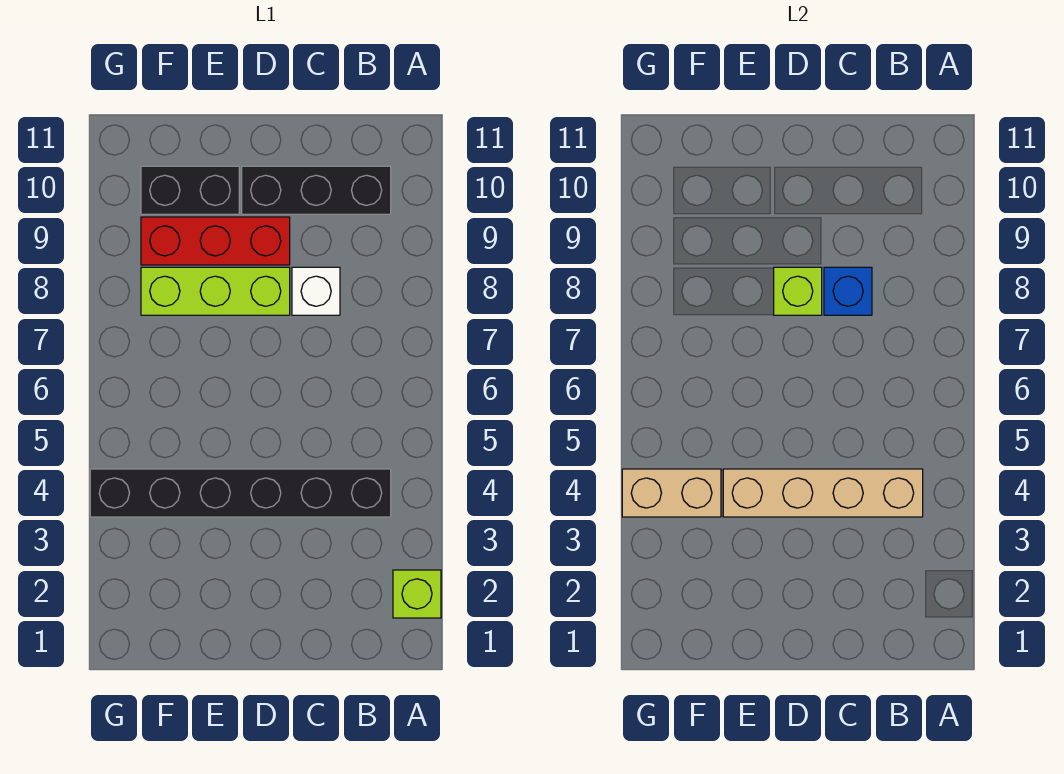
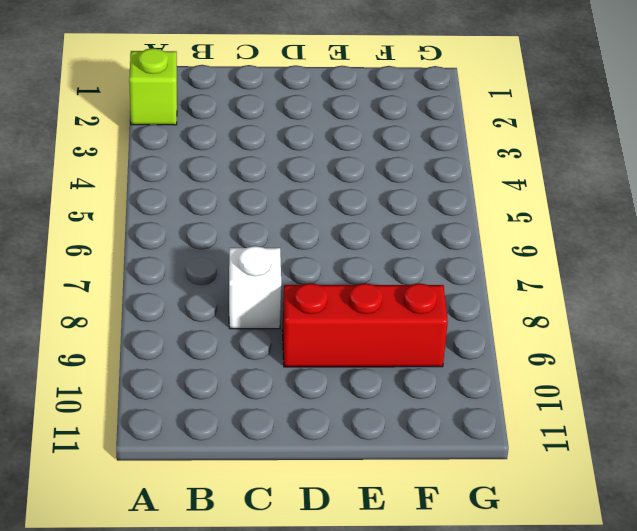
none -> black brick B4:G4 level 1
none -> black brick B10:D10 level 1

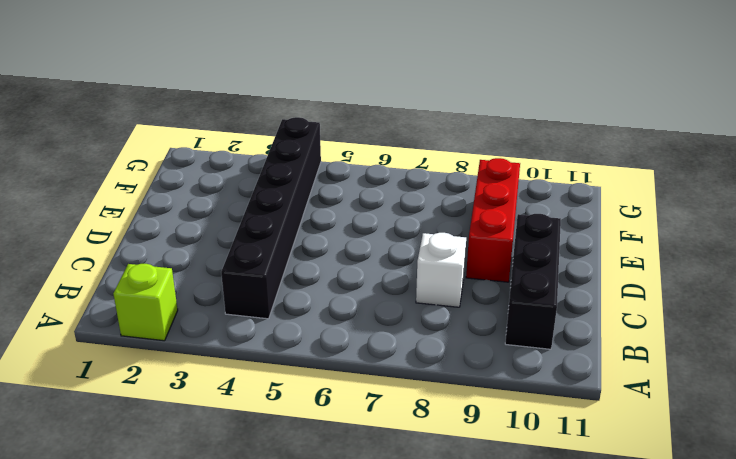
none -> lime brick D8:F8 level 1
none -> black brick E10:F10 level 1

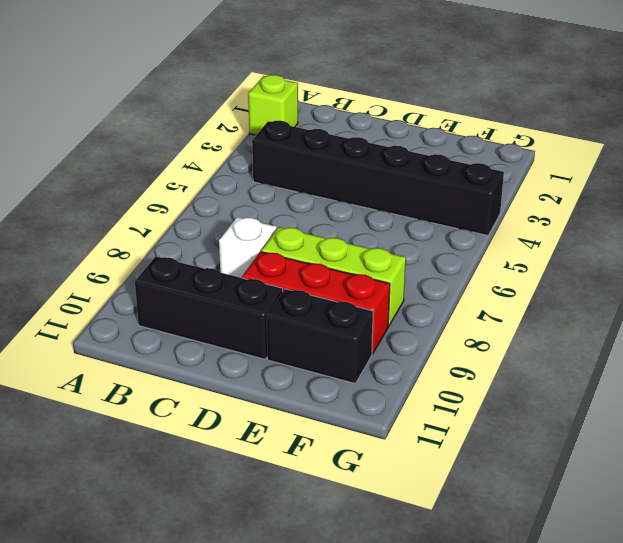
none -> tan brick B4:E4 level 2
none -> blue brick C8 level 2

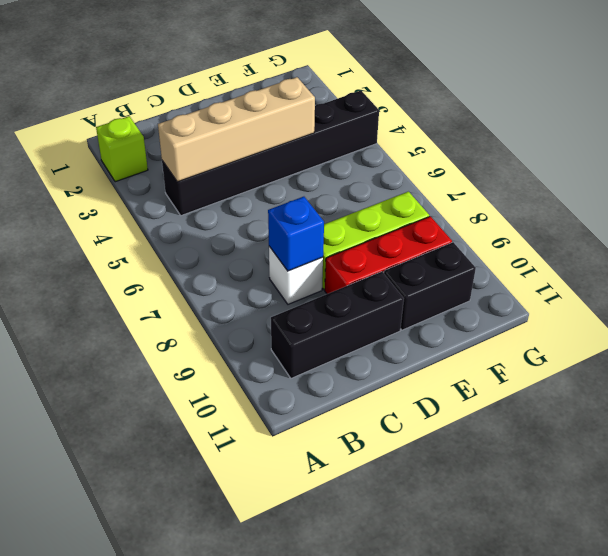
none -> lime brick D8 level 2
none -> tan brick F4:G4 level 2

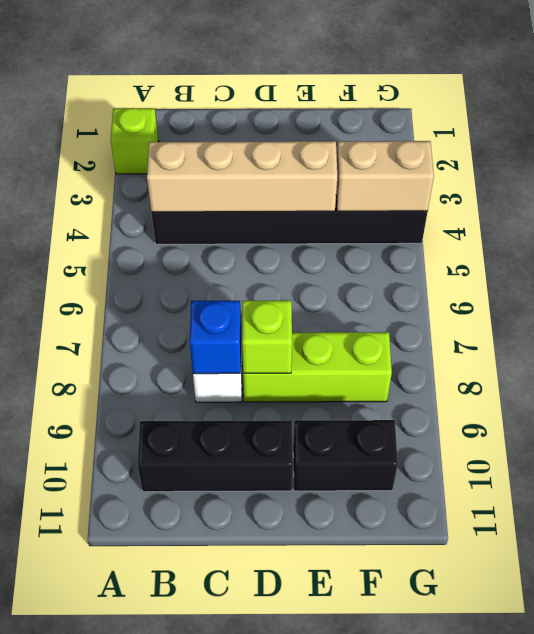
none -> red brick D9:F9 level 1

